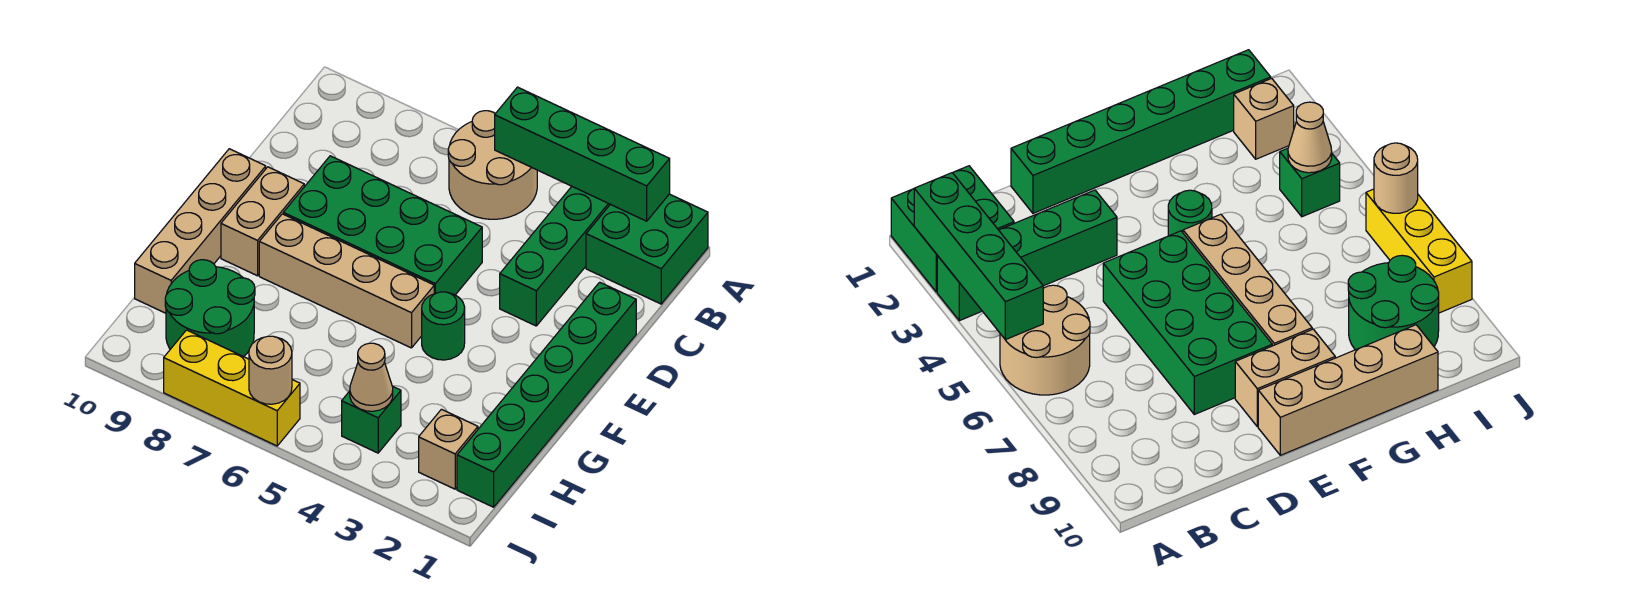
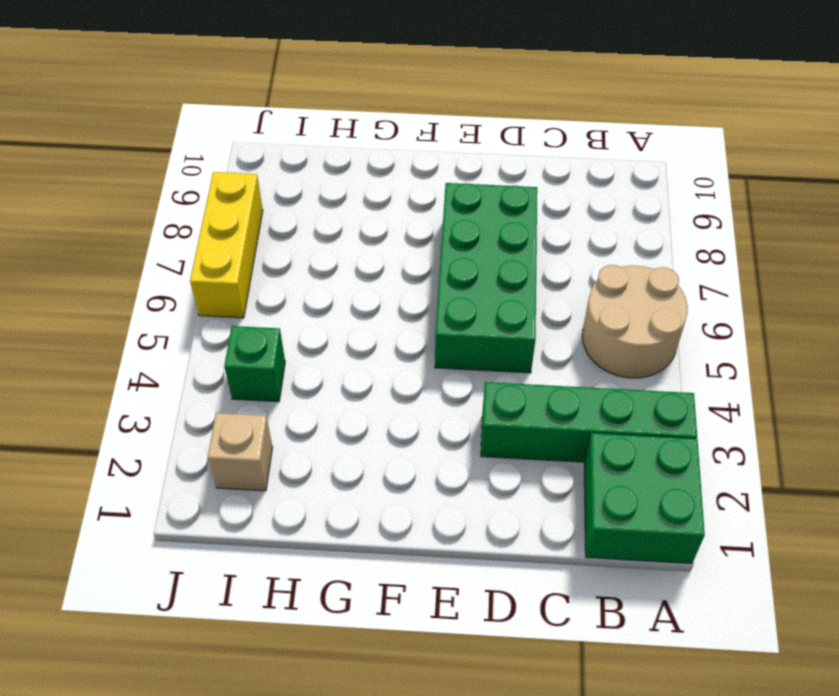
none -> green brick D1:I1 level 1
none -> tan brick E9:F9 level 1
none -> tan brick E10:H10 level 1

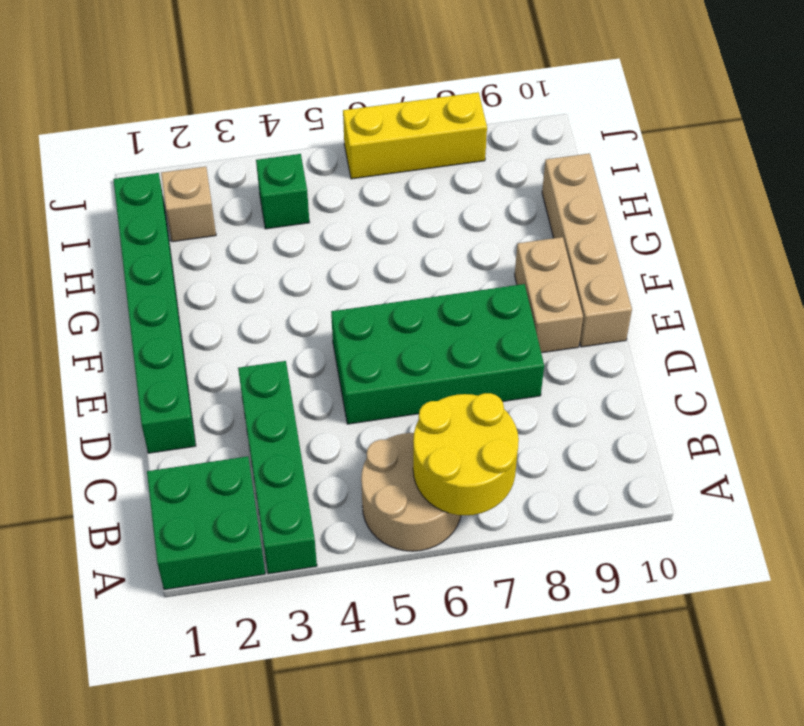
yellow round brick A6:B7 level 2 -> none
none -> green round brick F4 level 1
none -> tan brick F5:F8 level 1
none -> green round brick H8:I9 level 1

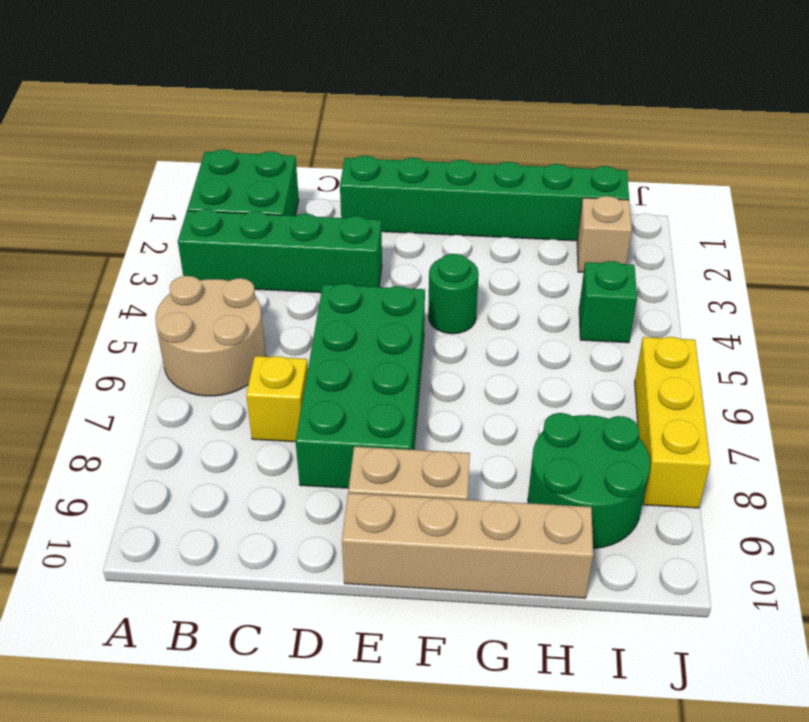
yellow brick C7 level 1 -> none
none -> tan brick F5:F8 level 1
none -> green brick A2:A5 level 2
none -> tan cone I4 level 2

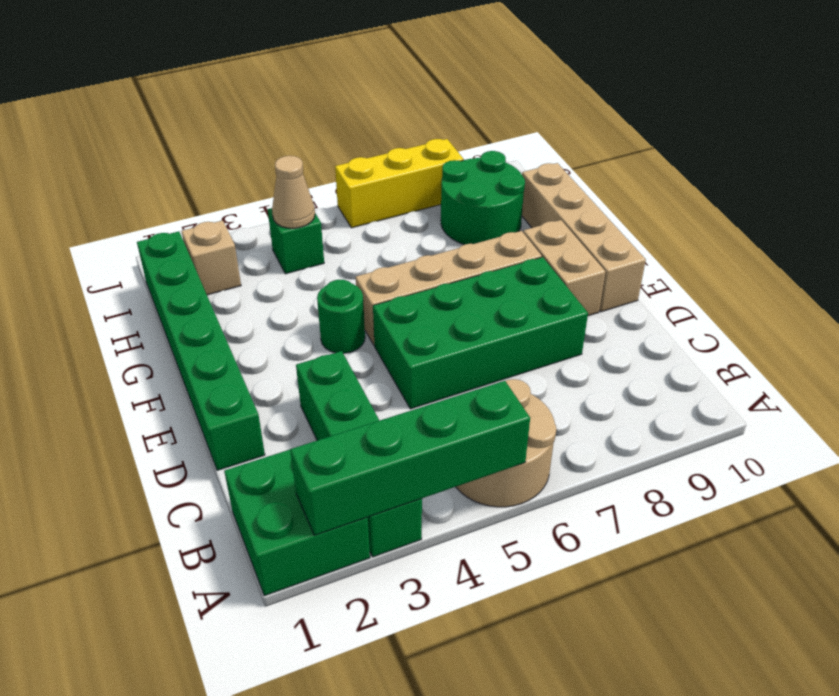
none -> tan round brick J6 level 2

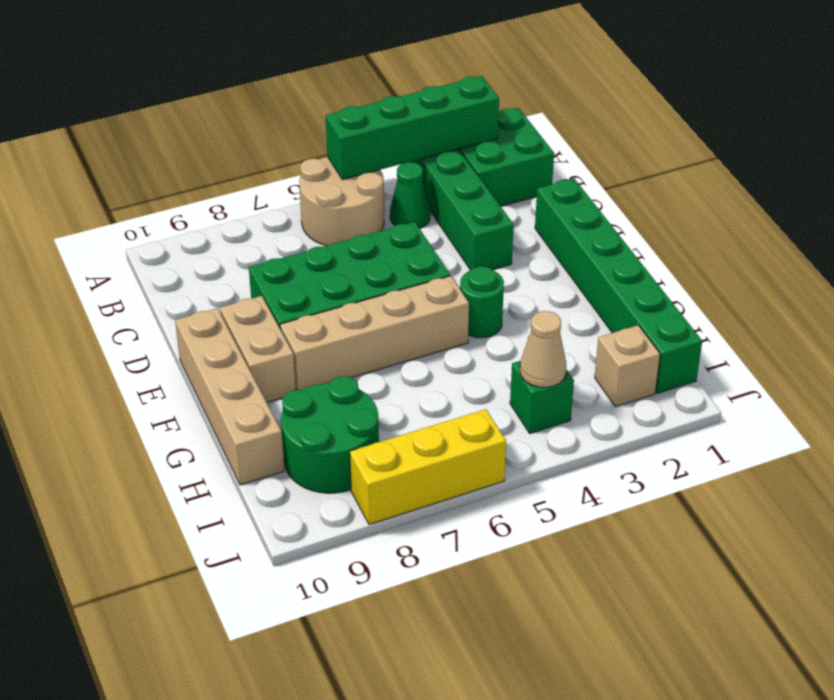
green cone B4 level 1 -> none
none -> tan round brick J6 level 2

